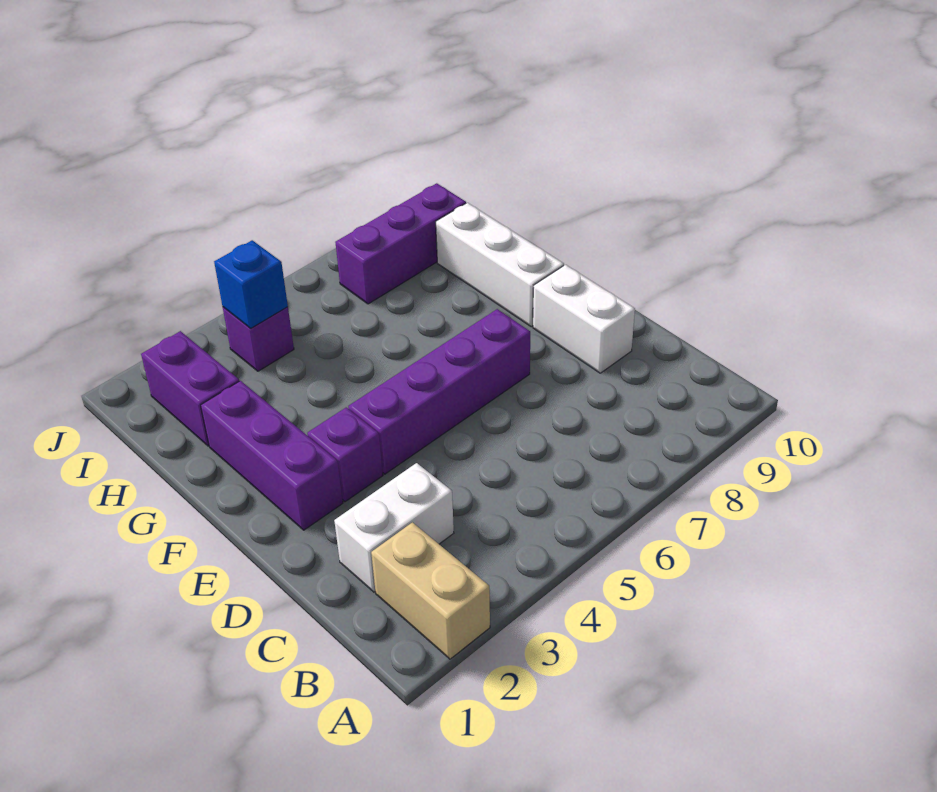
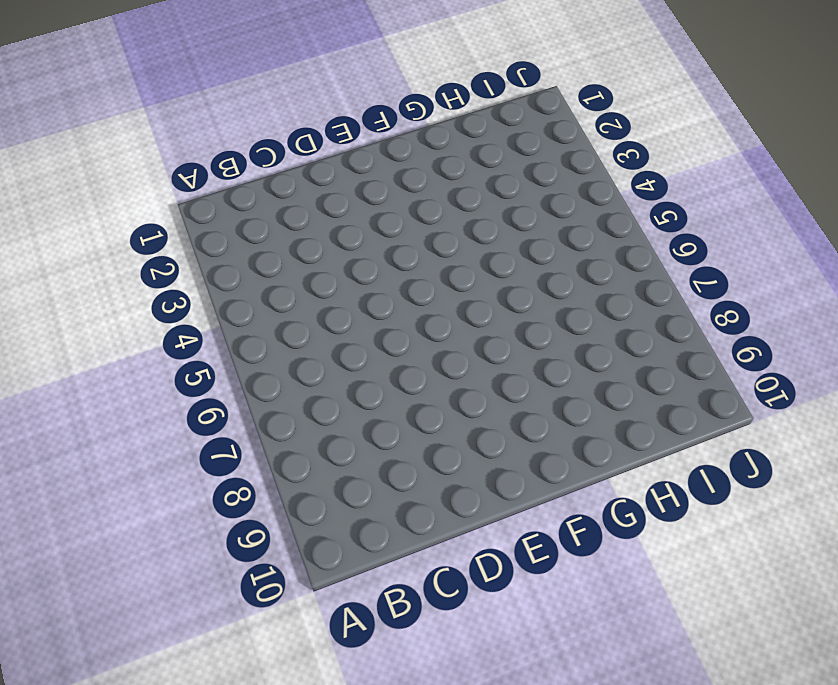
none -> tan brick A2:B2 level 1
none -> white brick C2:C3 level 1

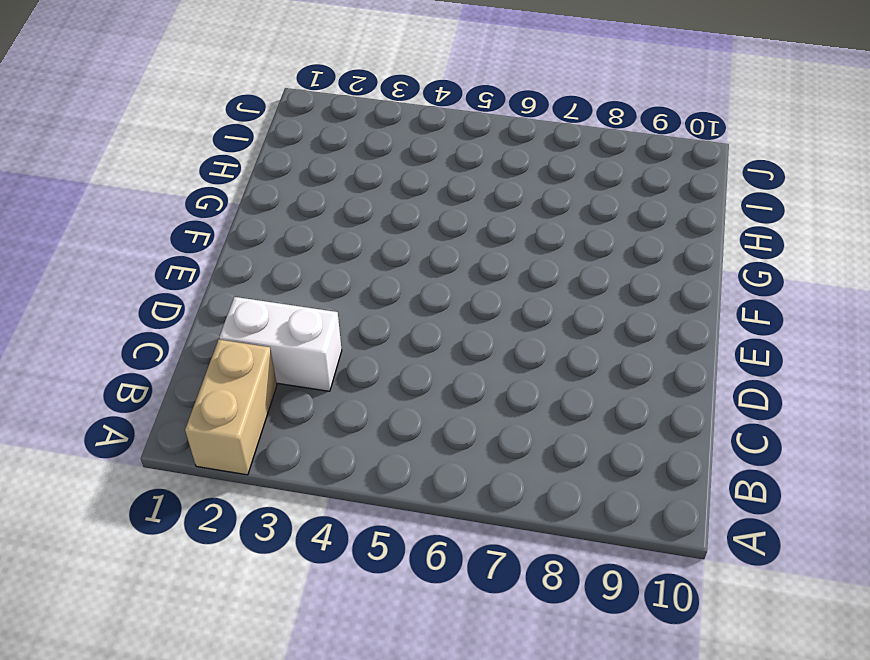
none -> white brick D9:E9 level 1
none -> purple brick E2:G2 level 1

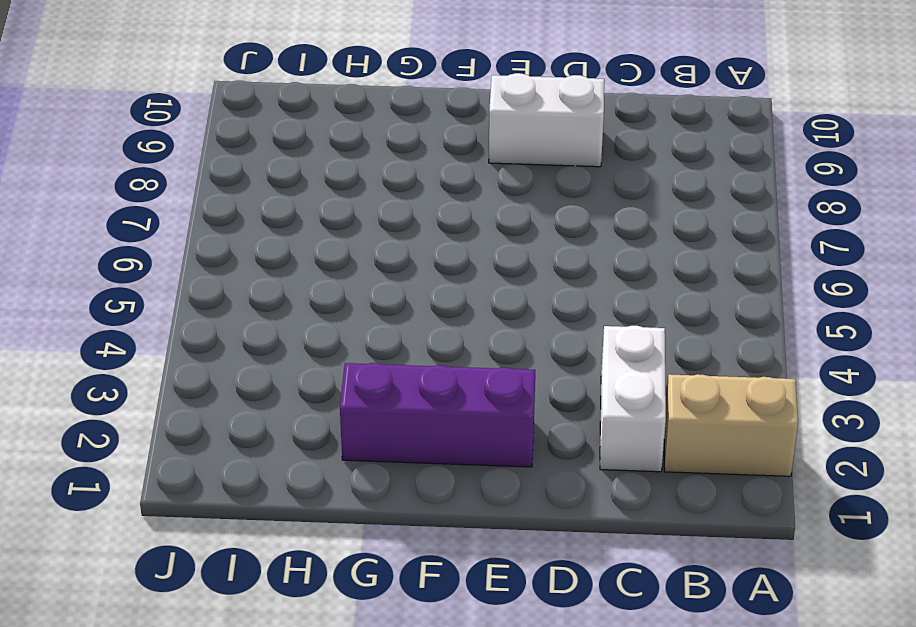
none -> purple brick E3 level 1
none -> purple brick E4:E7 level 1

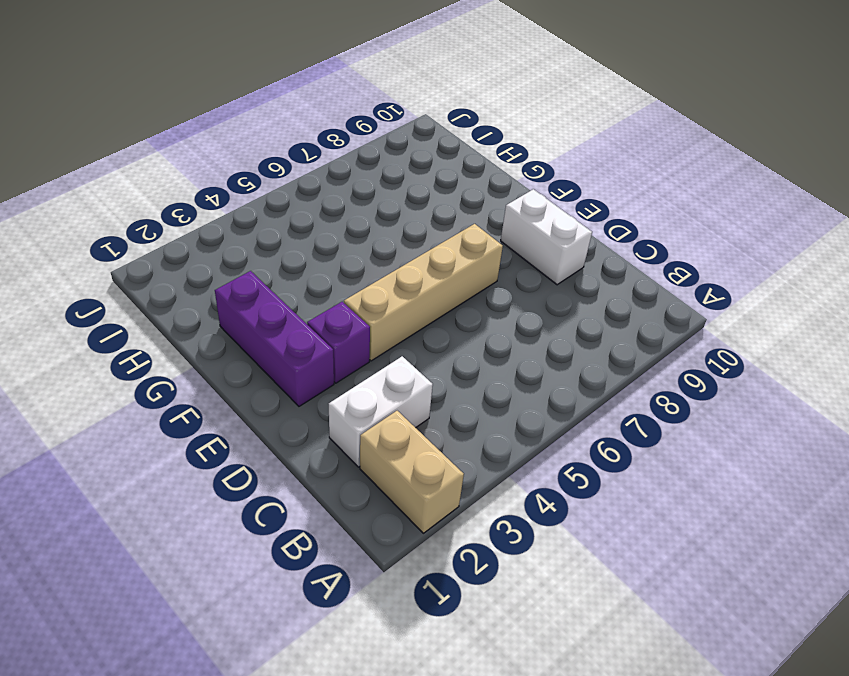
tan brick E4:E7 level 1 -> purple brick E4:E7 level 1
none -> white brick F9:H9 level 1
none -> purple brick H2:I2 level 1

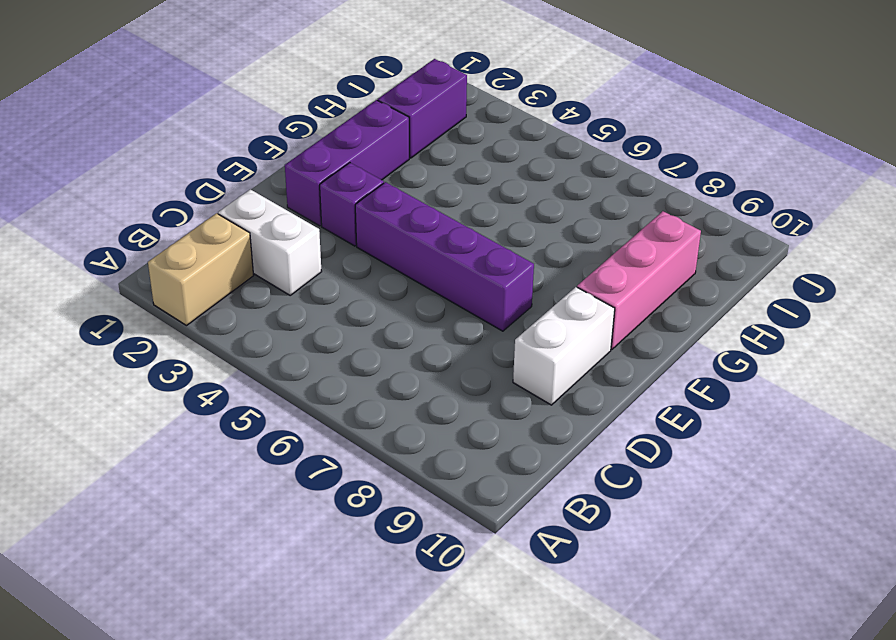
pink brick F9:H9 level 1 -> white brick F9:H9 level 1
none -> purple brick I4 level 1
none -> purple brick I7:I9 level 1

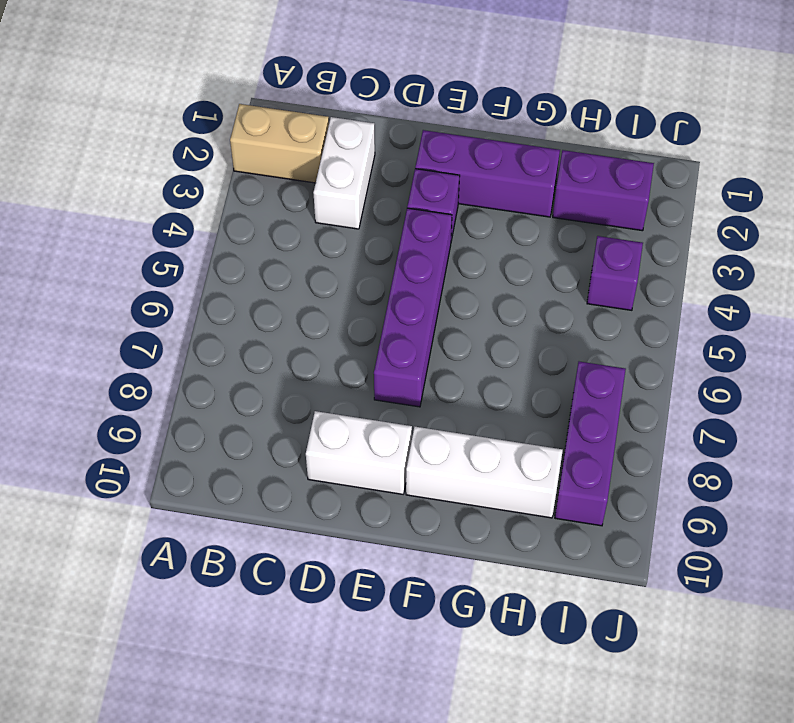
none -> blue brick I4 level 2

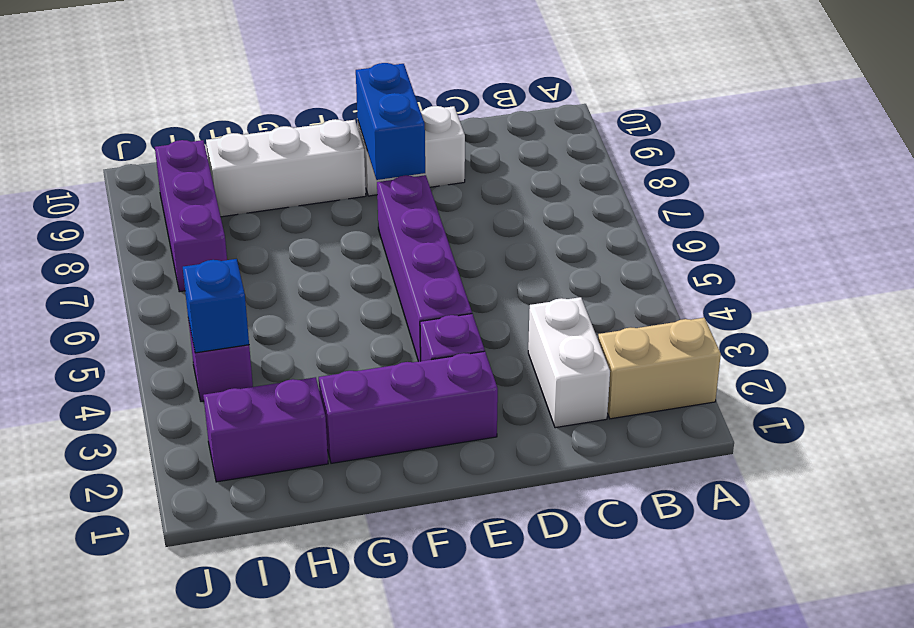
blue brick E8:E9 level 2 -> none

